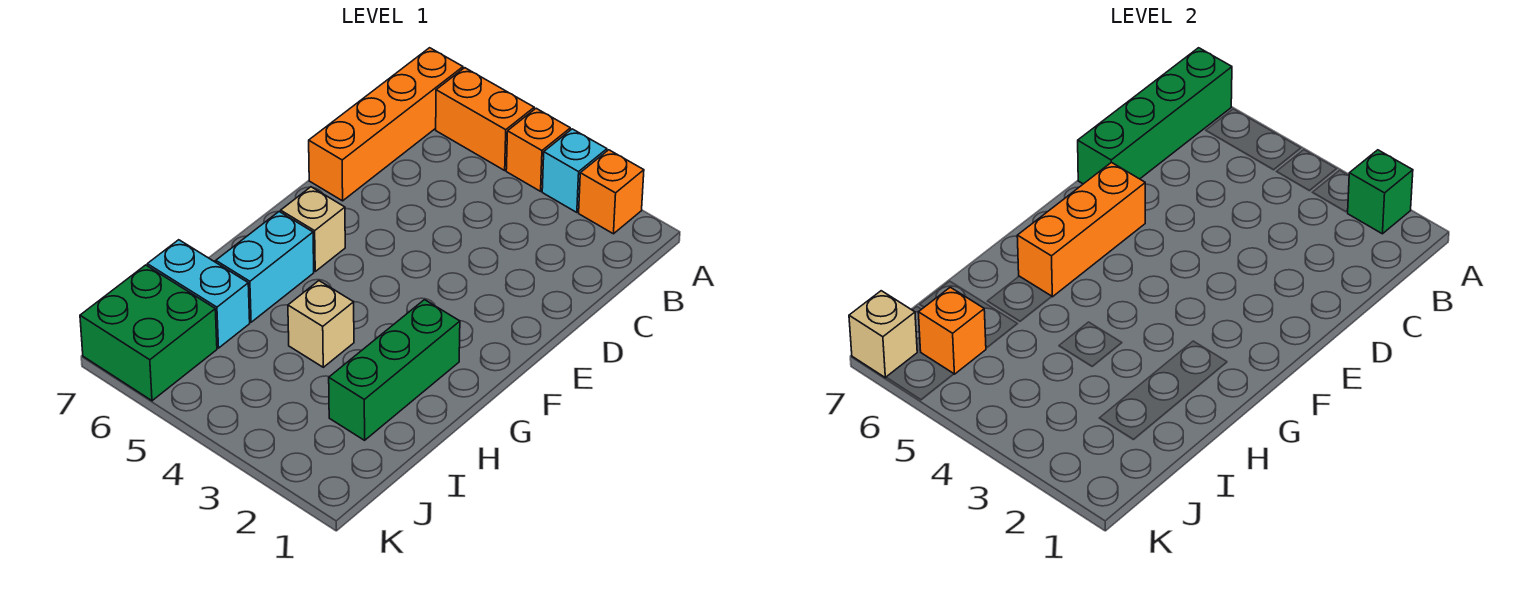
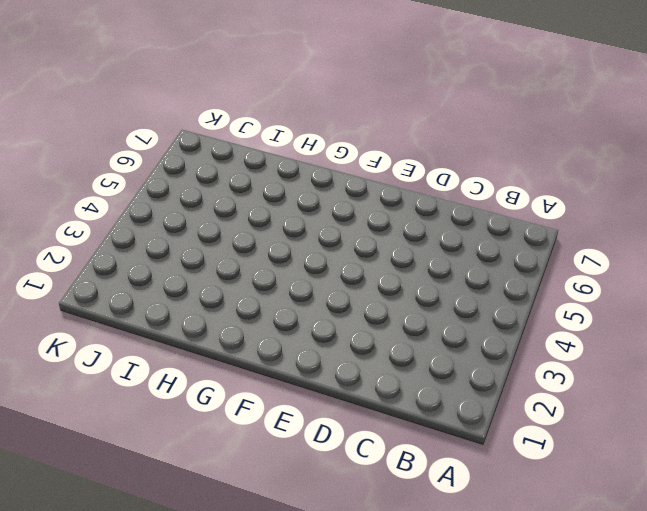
none -> orange brick A2 level 1
none -> cyan brick A3 level 1
none -> orange brick A4 level 1

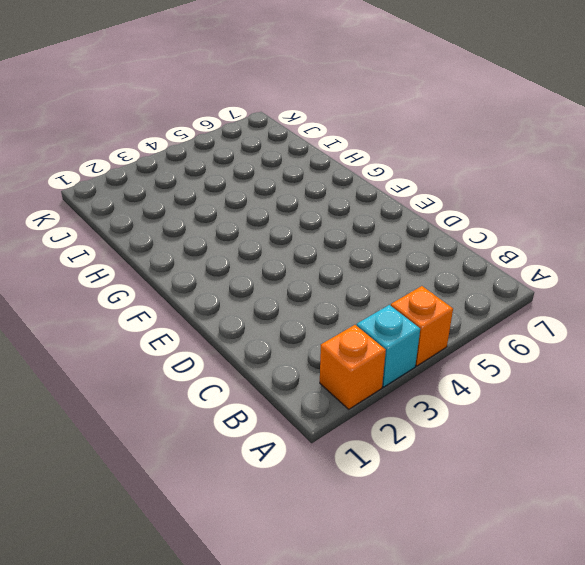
none -> orange brick A5:A6 level 1
none -> orange brick A7:D7 level 1
none -> tan brick F6 level 1

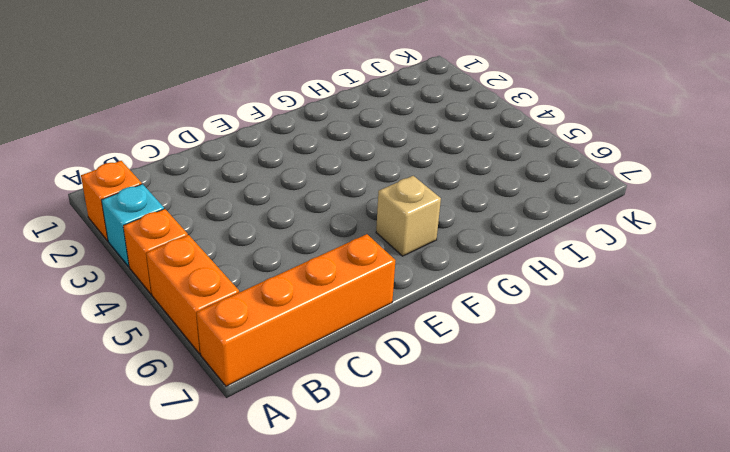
none -> green brick G2:I2 level 1
none -> cyan brick G6:H6 level 1
none -> tan brick H4 level 1

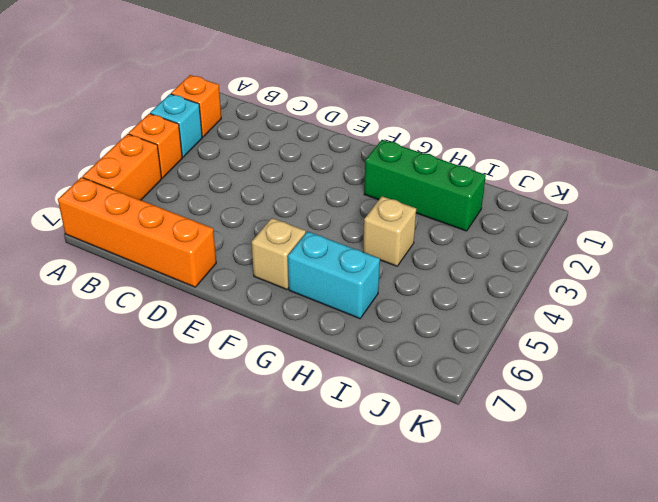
none -> cyan brick I6:I7 level 1
none -> green brick J6:K7 level 1
none -> green brick A2 level 2

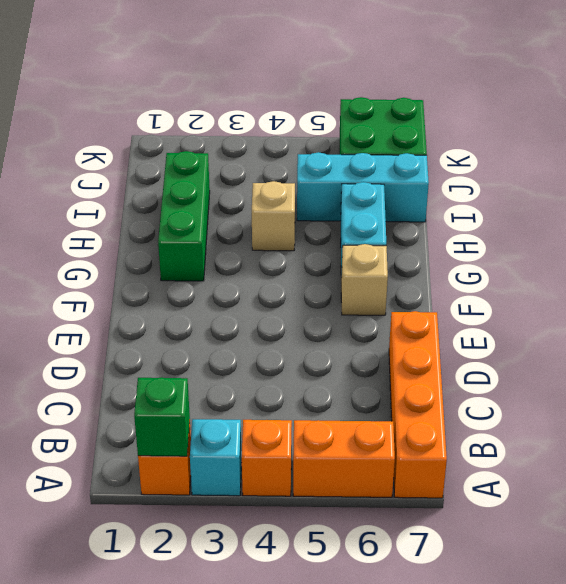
cyan brick I5:I7 level 1 -> cyan brick I6:I7 level 1
none -> green brick A7:D7 level 2
none -> orange brick E6:G6 level 2
none -> orange brick J6 level 2

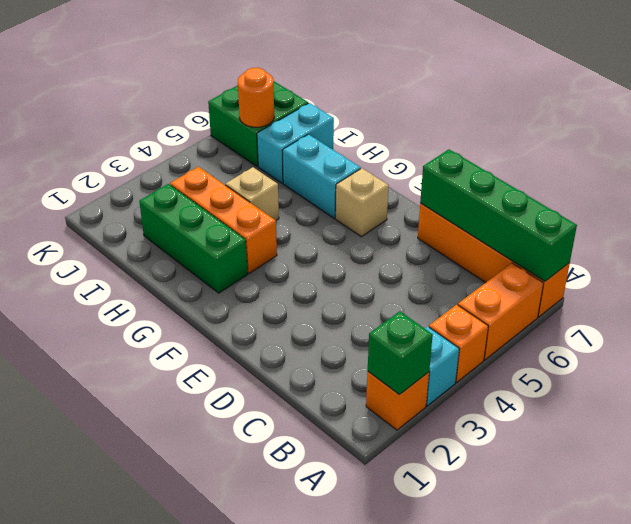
orange brick G3:I3 level 1 -> orange brick E6:G6 level 2
orange round brick J6 level 2 -> orange brick J6 level 2
none -> tan brick K7 level 2

